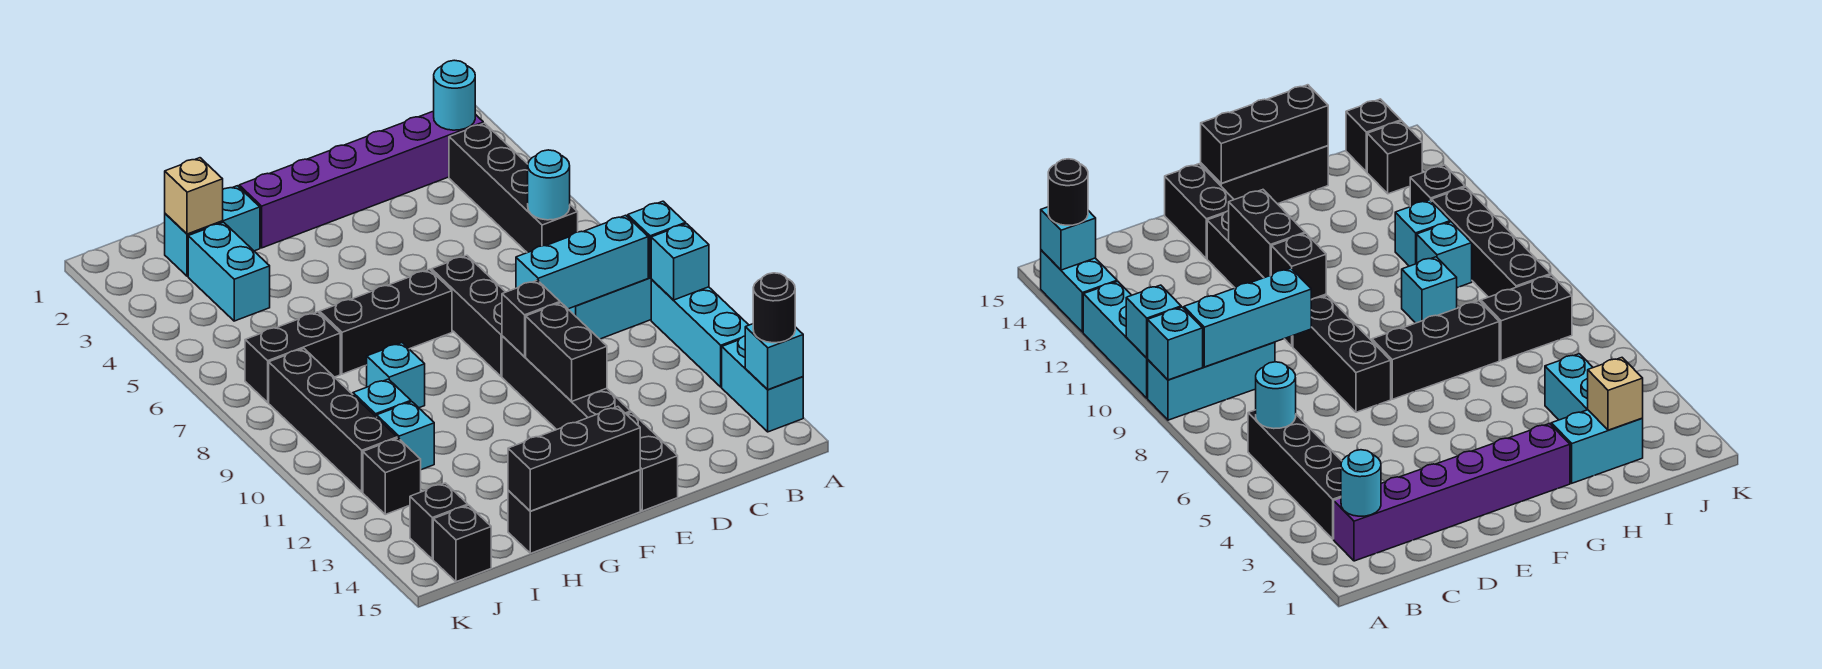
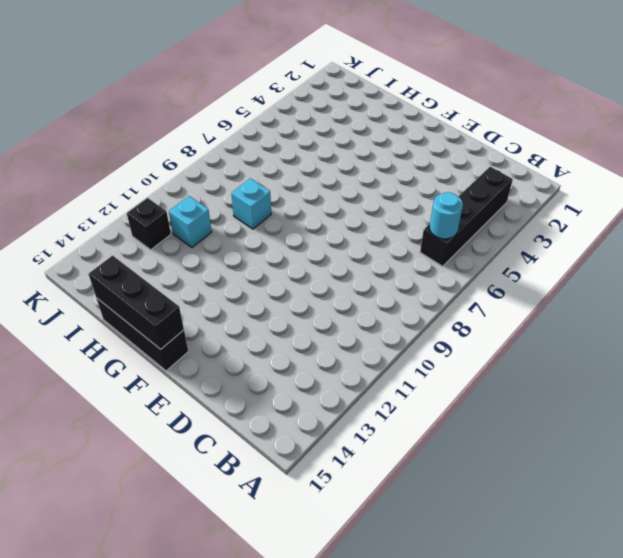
none -> cyan brick A9:C9 level 1
none -> cyan brick A10:A12 level 1
none -> cyan brick A13:A14 level 1
none -> purple brick B2:G2 level 1

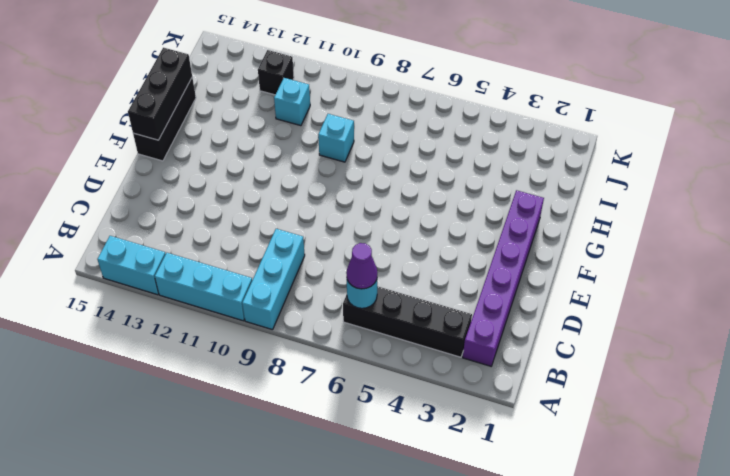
purple cone B6 level 3 -> none
none -> black brick E7:E9 level 1
none -> black brick E10:E13 level 1
none -> black brick E14:E15 level 1
none -> black brick F7:H7 level 1

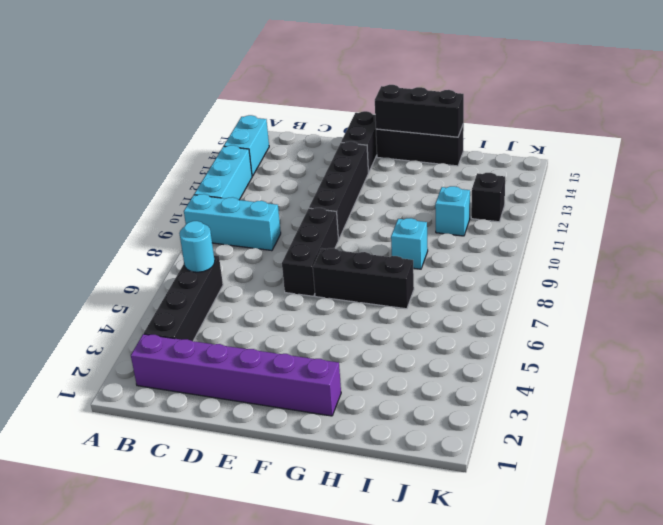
none -> cyan brick H2:I2 level 1
none -> cyan brick I3:I4 level 1
none -> black brick I7:J7 level 1
none -> cyan brick I10 level 1

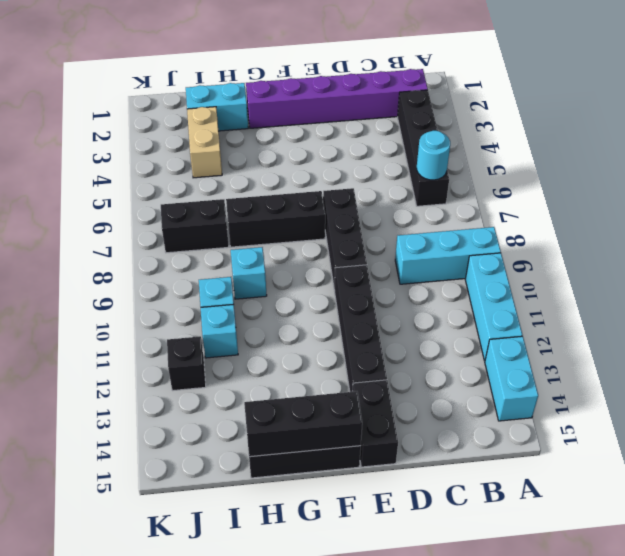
tan brick I3:I4 level 1 -> cyan brick I3:I4 level 1
none -> black brick J8:J11 level 1
none -> black brick J14 level 1
none -> black brick J15 level 1
none -> cyan brick A9 level 2

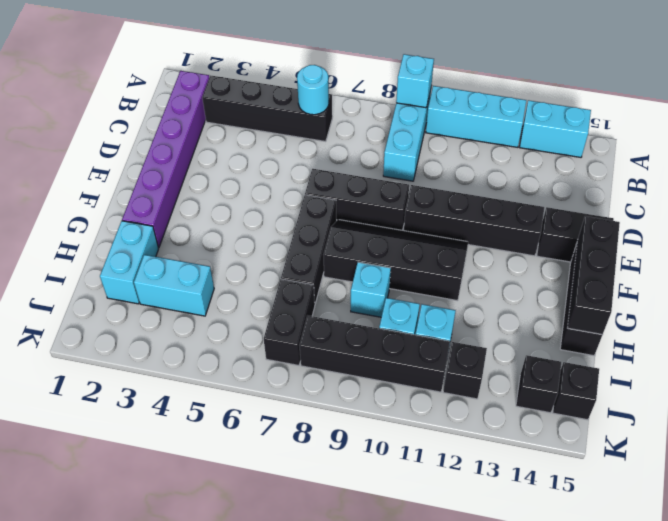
black slope F8:G11 level 1 top G -> none
none -> cyan brick A10 level 2
none -> cyan brick A14 level 2
none -> cyan round brick B2 level 2
none -> cyan brick B9:D9 level 2

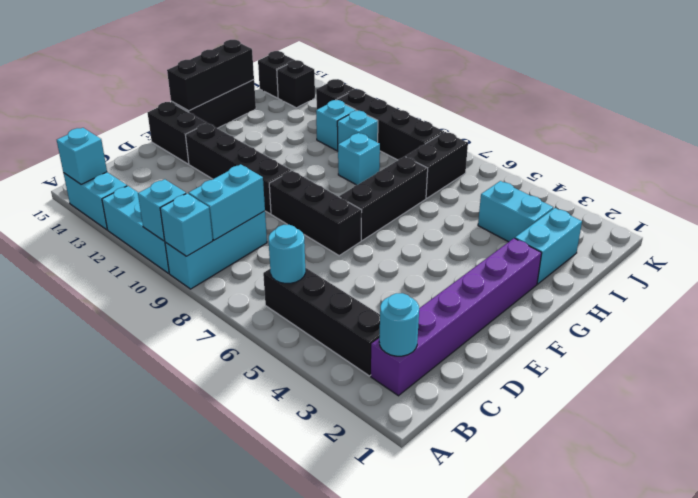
cyan brick B9:C9 level 2 -> cyan brick B9:D9 level 2
none -> black brick E10 level 2
none -> black brick E11:E12 level 2
none -> tan brick I2 level 2
none -> black round brick A14 level 3

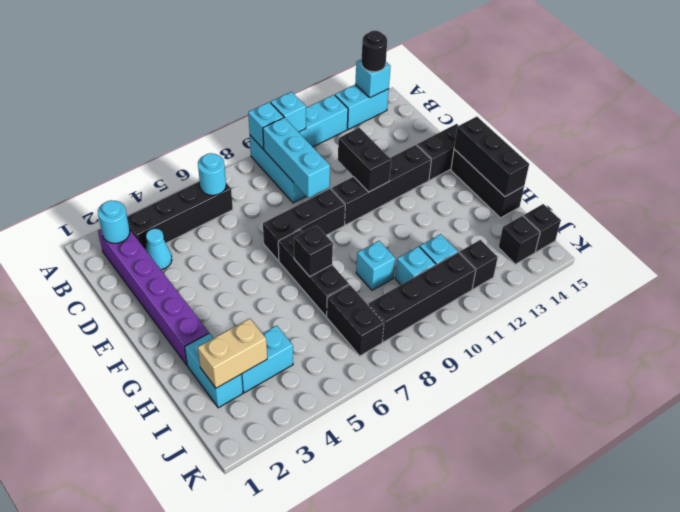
cyan cone C3 level 1 -> none
black brick D11:E11 level 2 -> black brick E11:E12 level 2
black brick G7 level 2 -> black brick E10 level 2
tan brick I2:I3 level 2 -> tan brick I2 level 2

